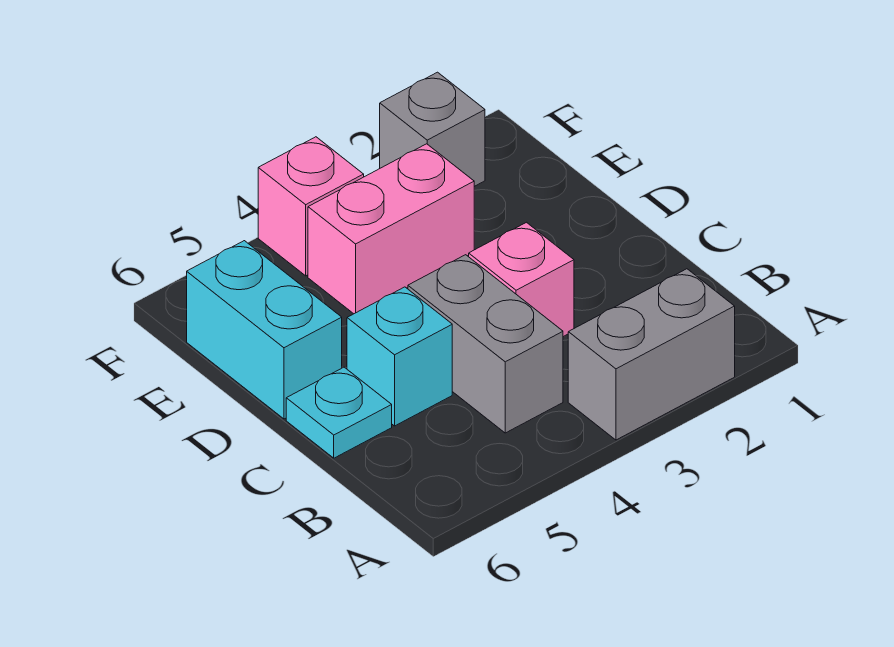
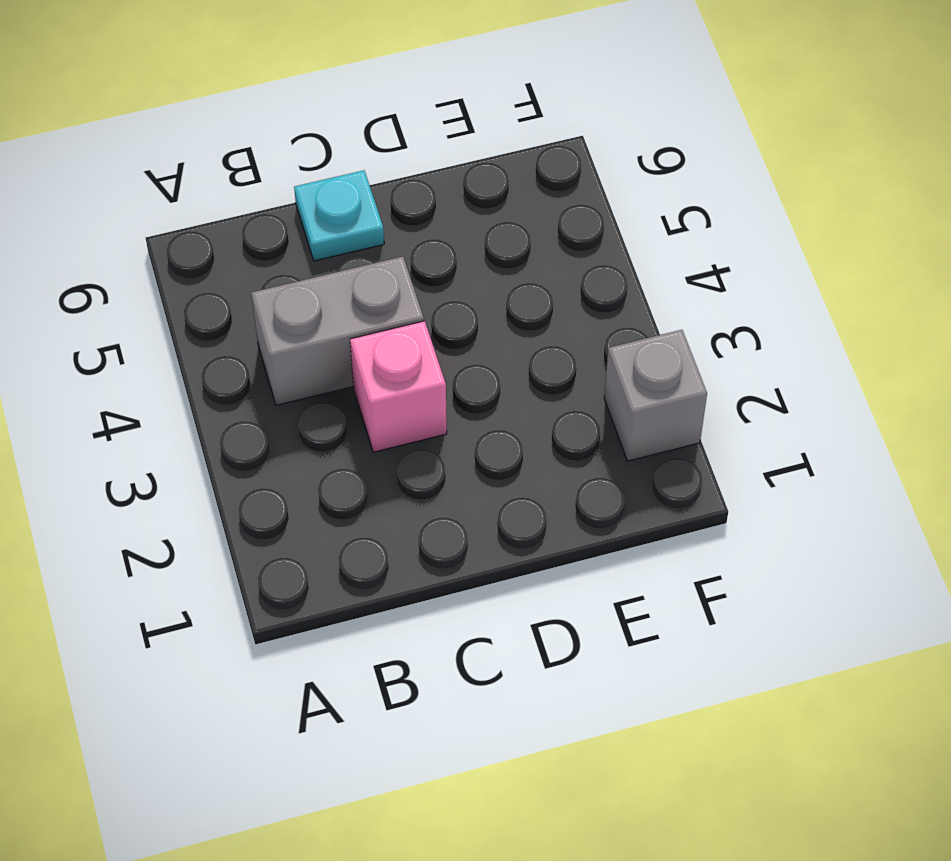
none -> grey brick A2:A3 level 1
none -> cyan brick C5 level 1

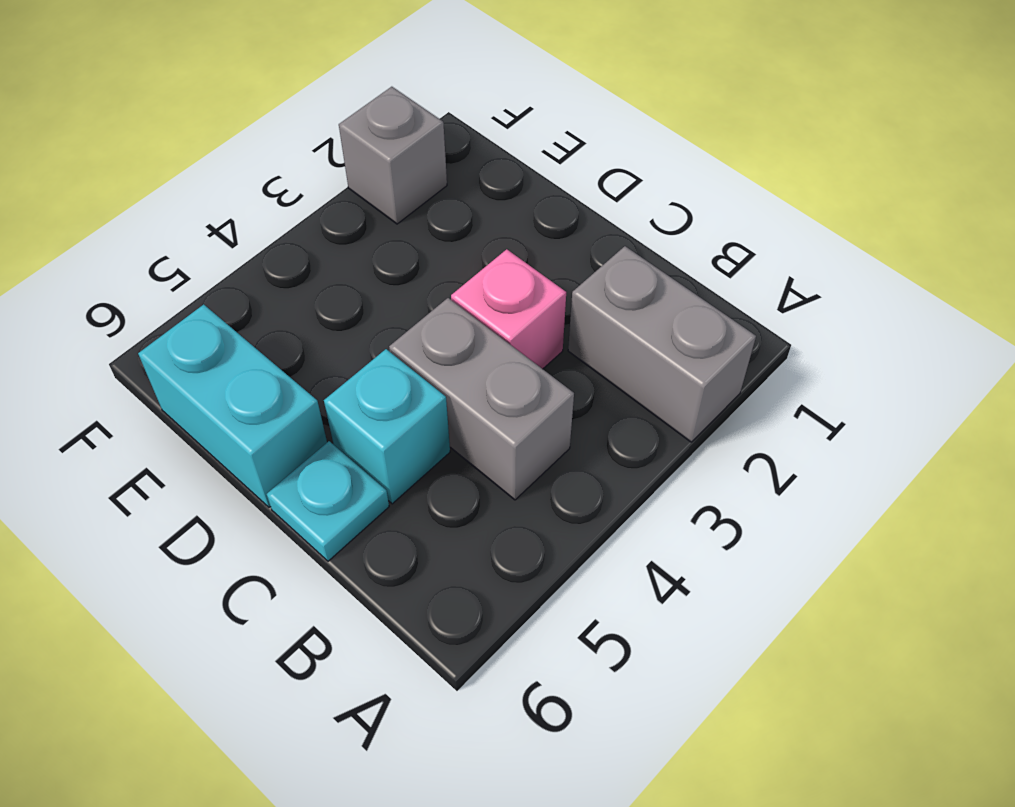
grey brick A2:B2 level 1 -> grey brick A2:A3 level 1
none -> pink brick E3:E4 level 1
none -> pink brick F4 level 1

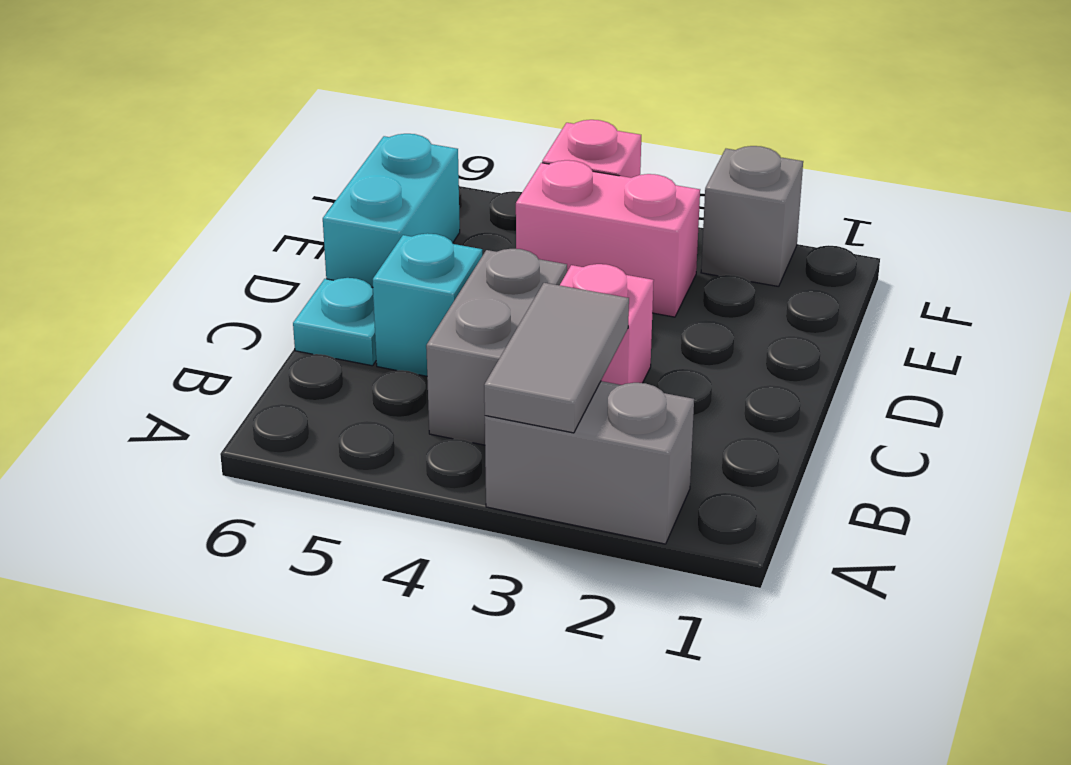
grey tile A3:B3 level 2 -> none

